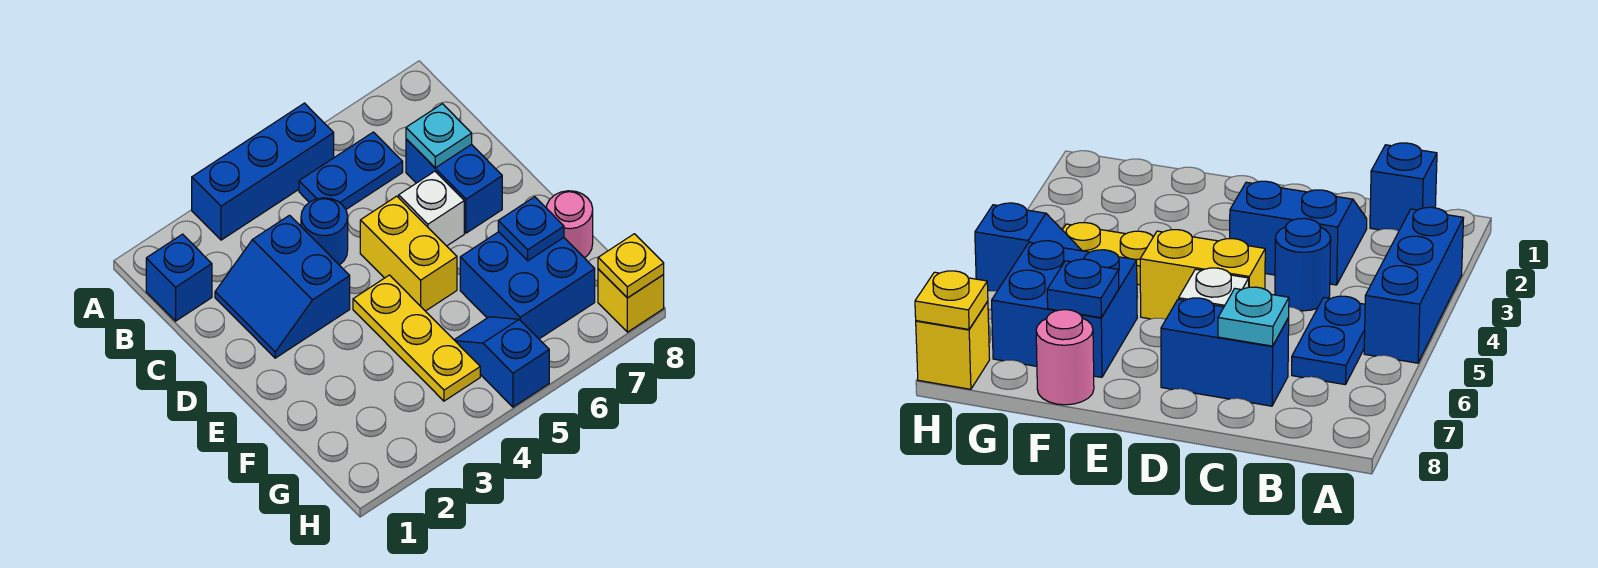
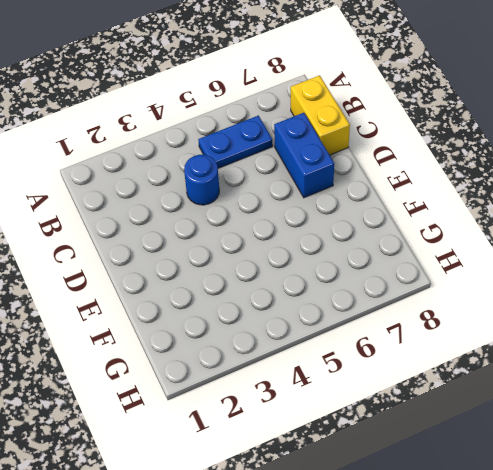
yellow brick B8:C8 level 1 -> yellow brick D5:E5 level 1
none -> blue brick A3:A5 level 1
none -> blue brick B1 level 1
none -> blue slope C2:D3 level 1 top 3

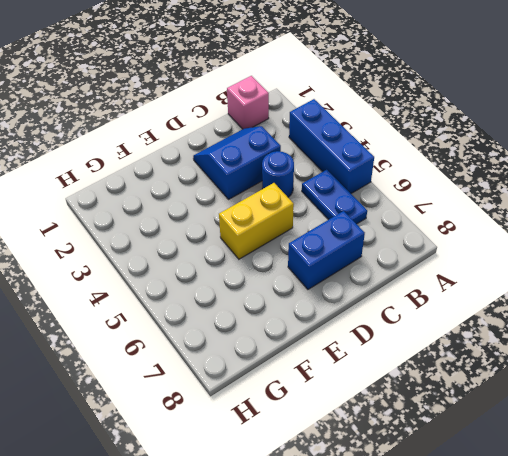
pink brick B1 level 1 -> blue brick B1 level 1
none -> white brick D6 level 1
none -> yellow plate E4:G4 level 1
none -> blue brick F6:G7 level 1

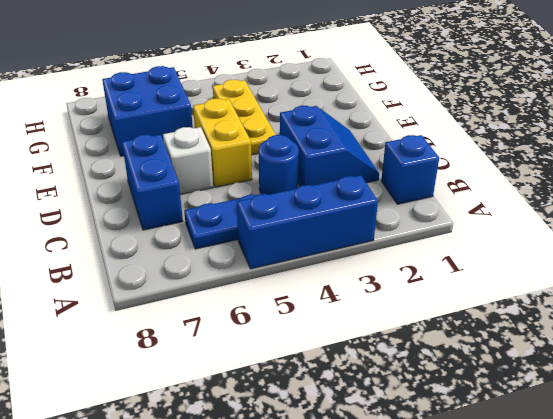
none -> pink round brick F8 level 1
none -> blue slope G5:H5 level 1 top H
none -> yellow brick H8 level 1

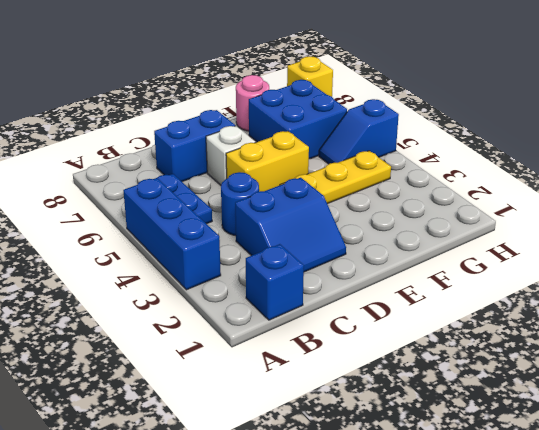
none -> cyan plate C7 level 2
none -> blue plate F7 level 2
none -> yellow plate H8 level 2

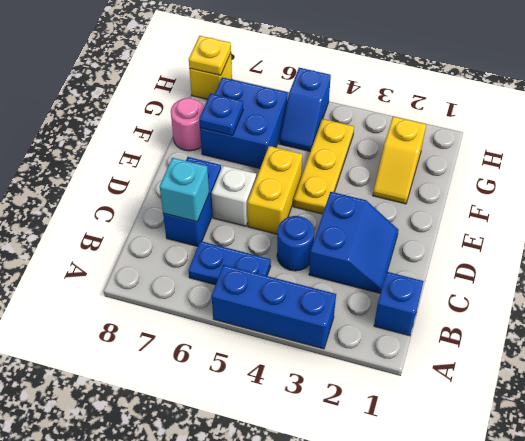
cyan brick C7 level 2 -> cyan plate C7 level 2
yellow slope F2:G2 level 1 top G -> none

